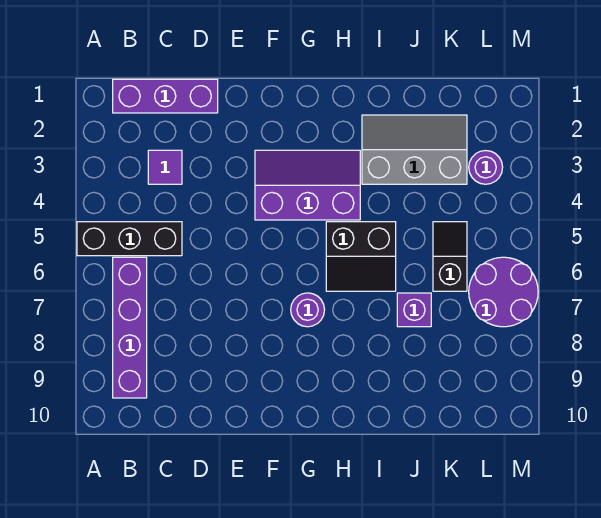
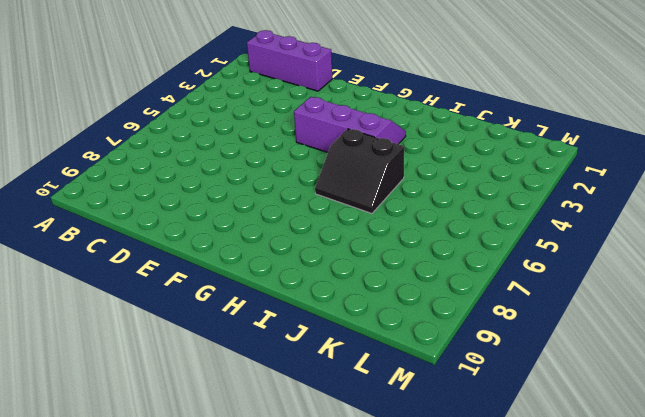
none -> black brick A5:C5 level 1
none -> purple brick B6:B9 level 1
none -> purple tile C3 level 1

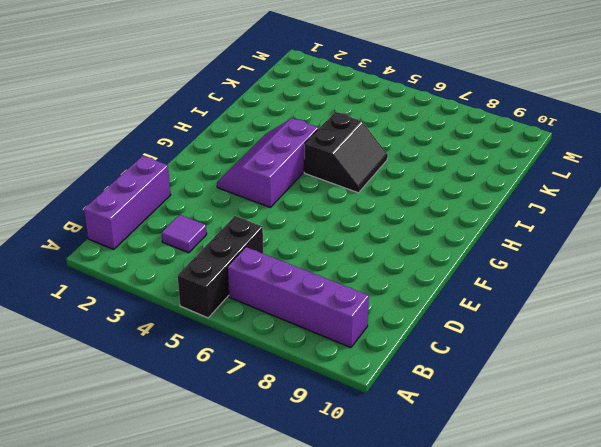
none -> purple round brick G7 level 1
none -> grey slope I2:K3 level 1 top 3
none -> purple brick J7 level 1

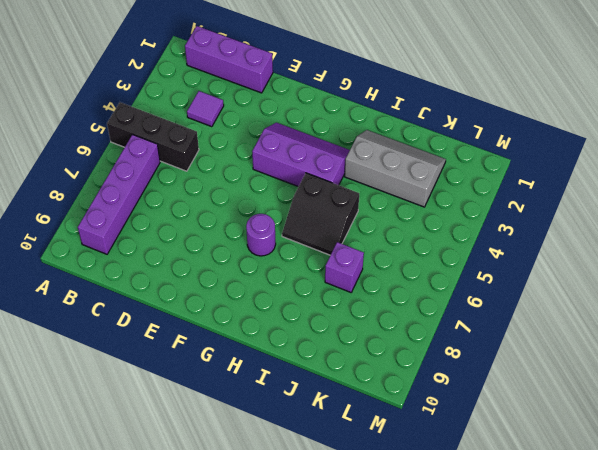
none -> black slope K5:K6 level 1 top 6
none -> purple round brick L3 level 1
none -> purple round brick L6:M7 level 1

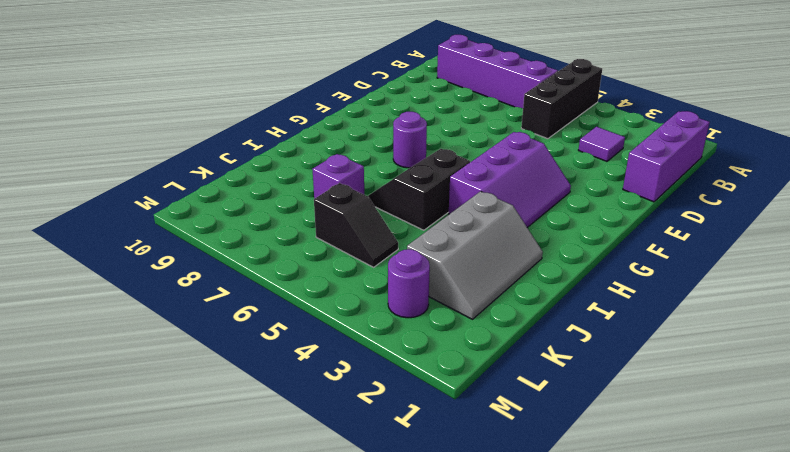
none -> purple round brick L6:M7 level 1

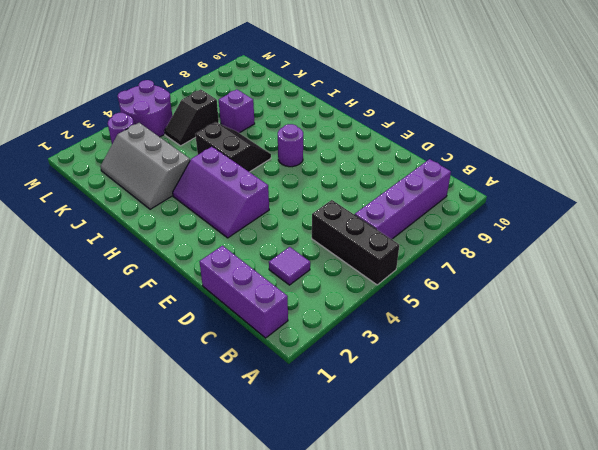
purple round brick L4:M5 level 1 -> purple round brick L6:M7 level 1

